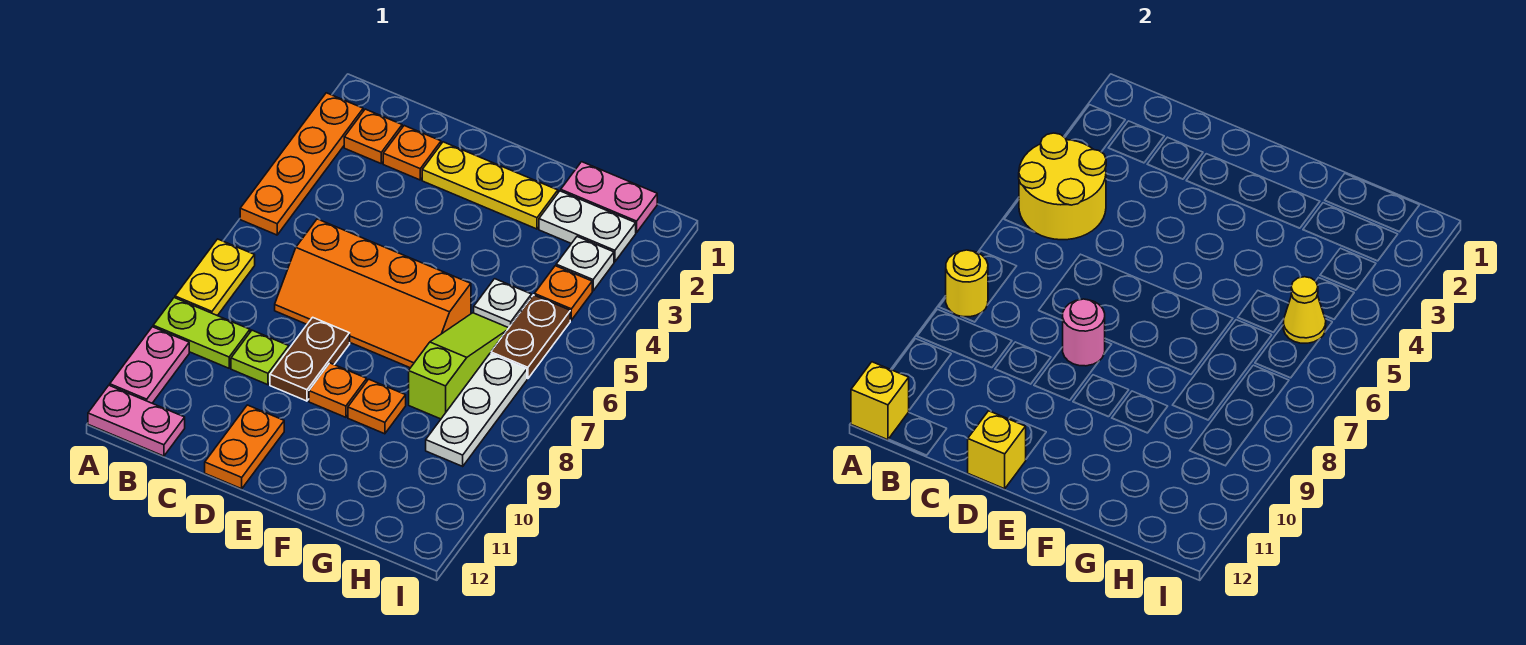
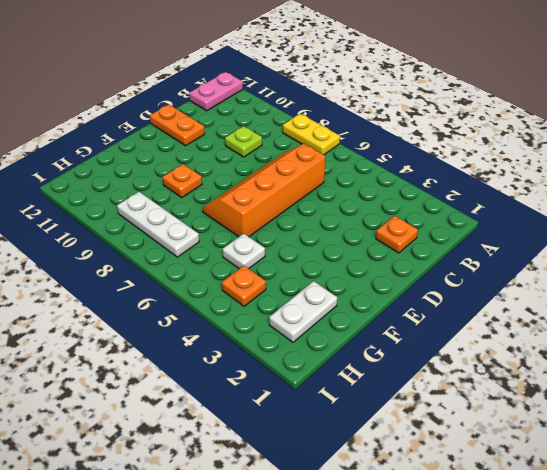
none -> orange plate A2:A5 level 1
none -> lime plate A9:B9 level 1
none -> pink plate A10:A11 level 1

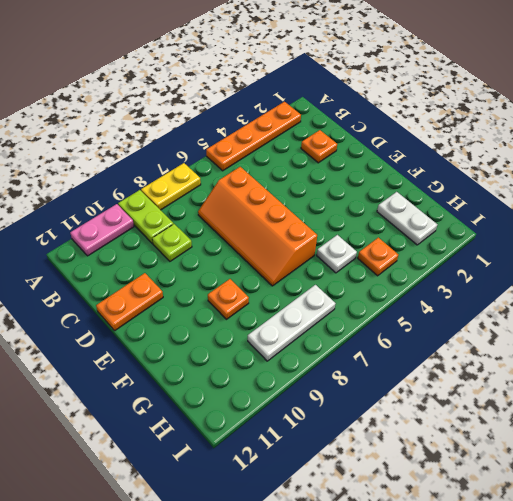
none -> pink plate A12:B12 level 1
none -> orange plate B2 level 1
none -> yellow plate D2:F2 level 1

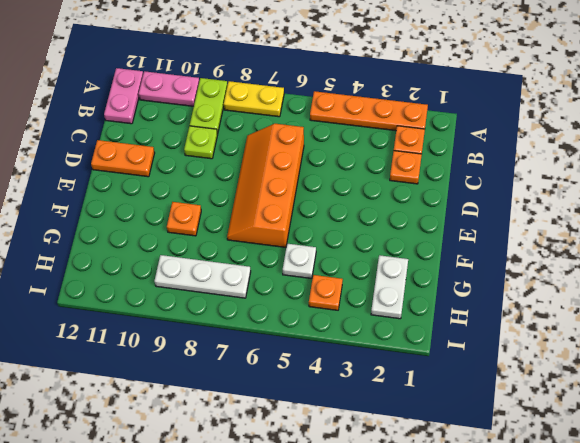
none -> yellow plate D2:F2 level 1
none -> brown plate D8:D9 level 1
none -> orange plate E9 level 1

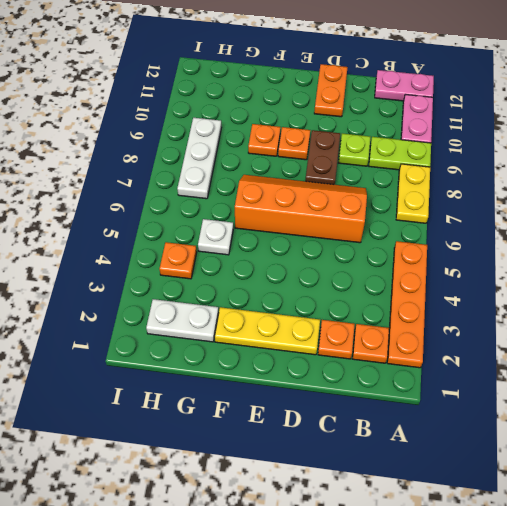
none -> pink plate G1:H1 level 1
none -> lime slope G6:G8 level 1 top 8
none -> white plate H3 level 1

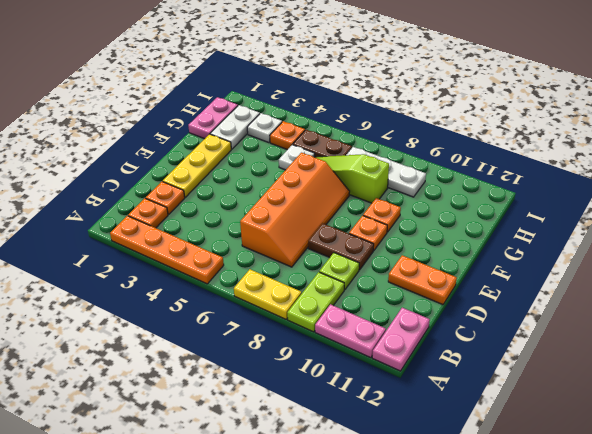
none -> yellow round brick A4:B5 level 2
none -> yellow round brick A8 level 2
none -> yellow brick A12 level 2

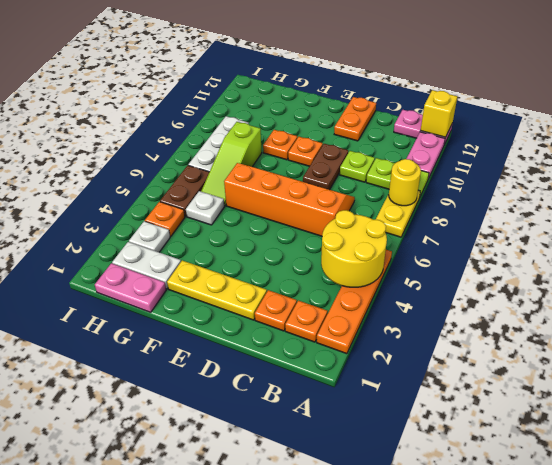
none -> pink round brick D8 level 2
none -> yellow brick D12 level 2
none -> yellow cone H5 level 2

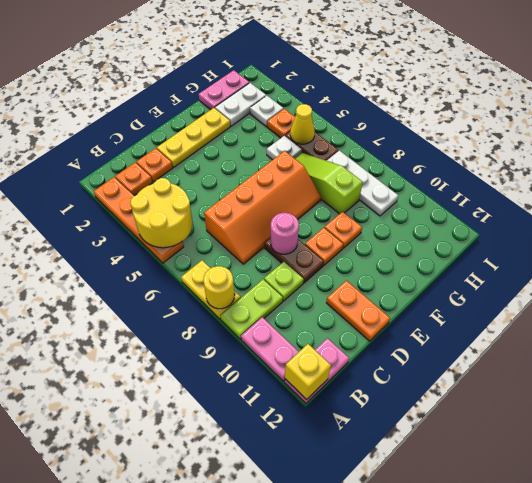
none -> yellow brick D12 level 2

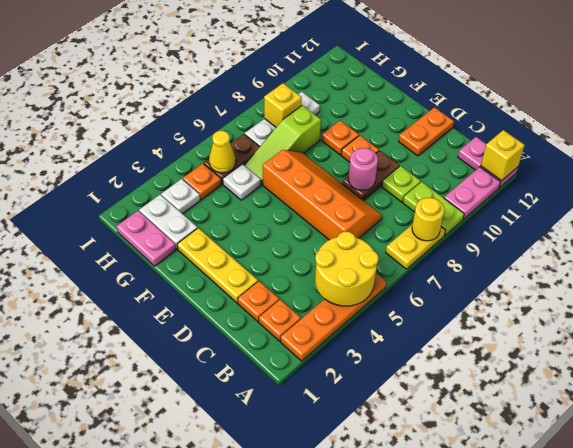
yellow brick H8 level 2 -> yellow brick D12 level 2

